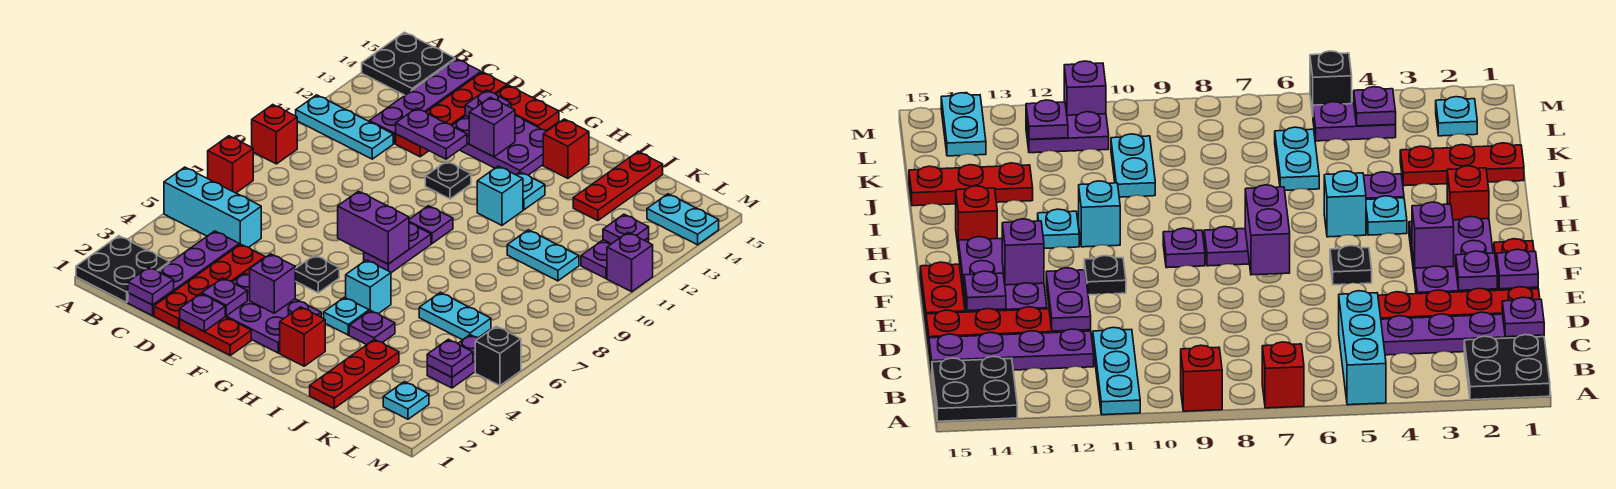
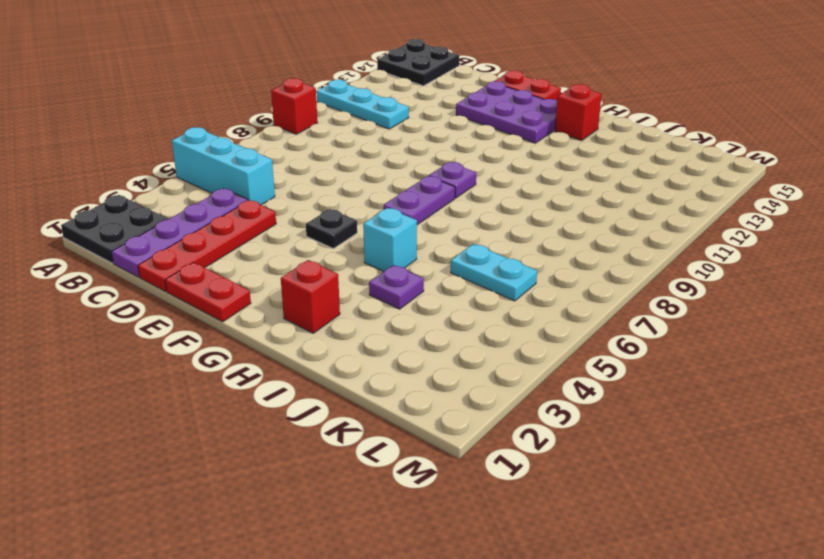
none -> red brick A7 level 1
none -> purple plate C12:C15 level 1
none -> red plate D12:D15 level 1
none -> purple plate E2:G3 level 1

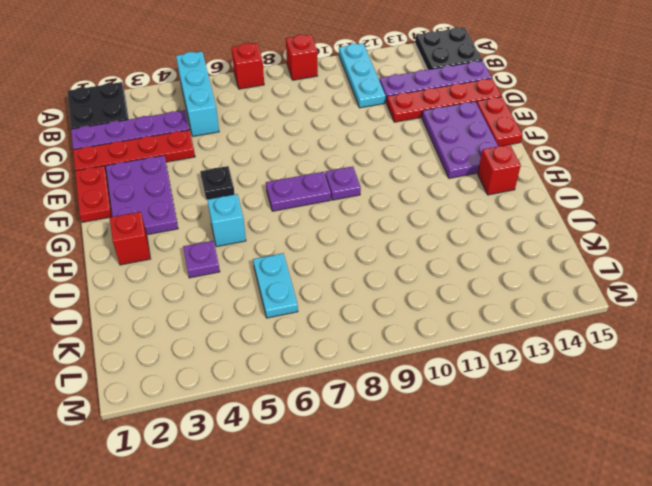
none -> black plate F11 level 1
none -> cyan plate H4 level 1
none -> cyan brick H11 level 1
none -> cyan plate H12 level 1

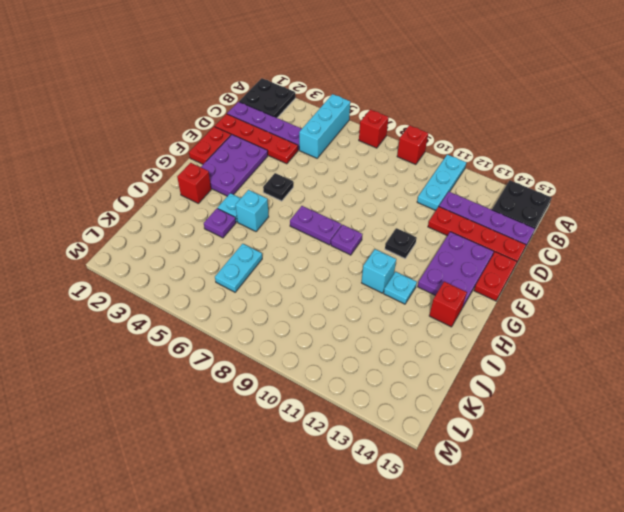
none -> red plate J1:J3 level 1
none -> cyan plate J10:K10 level 1
none -> red plate J13:J15 level 1
none -> cyan plate L2 level 1

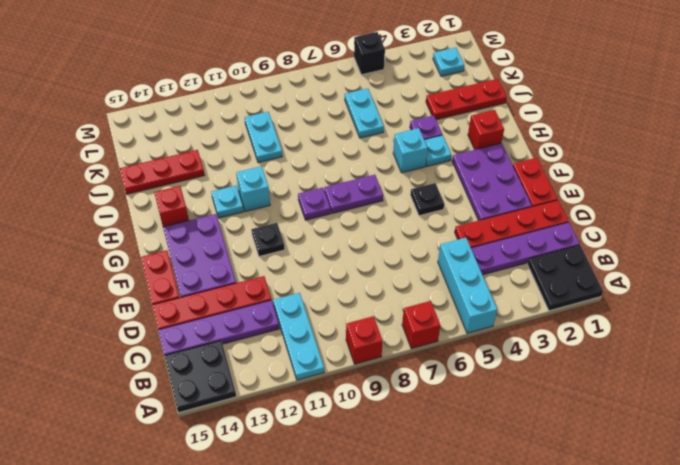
none -> purple plate L4:L5 level 1
none -> purple plate L11:L12 level 1
none -> cyan plate L14:M14 level 1
none -> purple brick M11 level 1

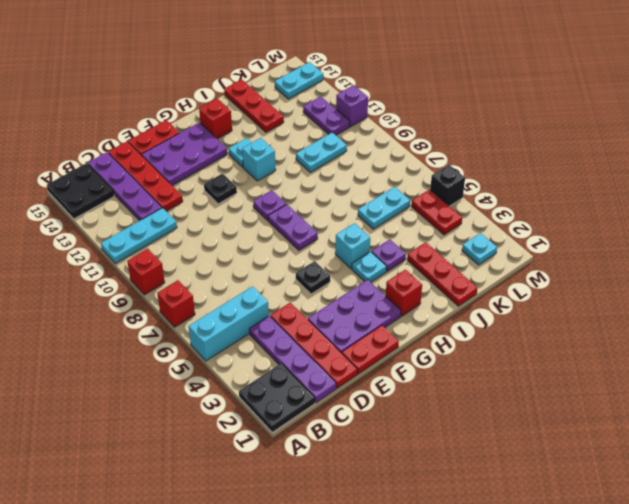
red plate L4:L5 level 1 -> purple plate L4:L5 level 1
none -> purple plate C1 level 2
none -> purple plate D12:E12 level 2
none -> purple plate E1 level 2
none -> purple plate E2 level 2

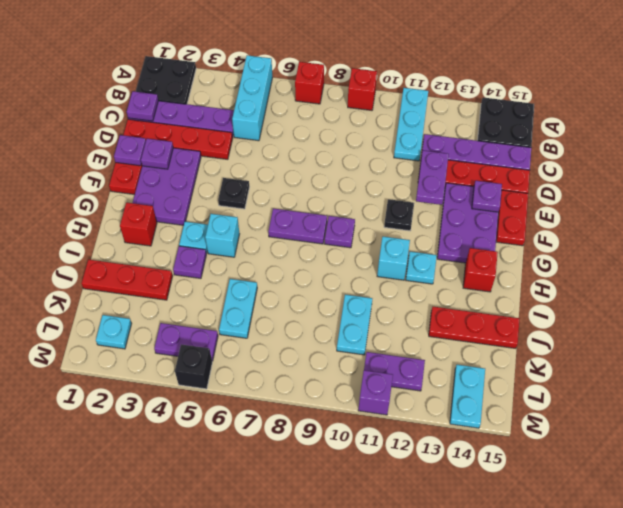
none -> purple brick F3 level 2
none -> purple brick F7:G7 level 2
none -> purple brick F13 level 2
none -> purple plate L4 level 2

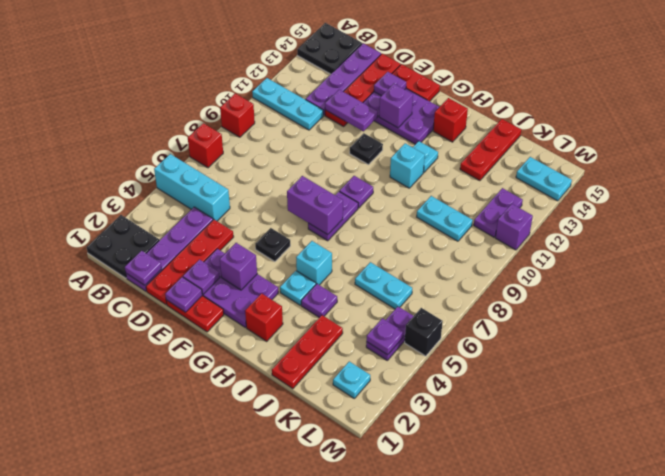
none -> purple plate L12 level 2

